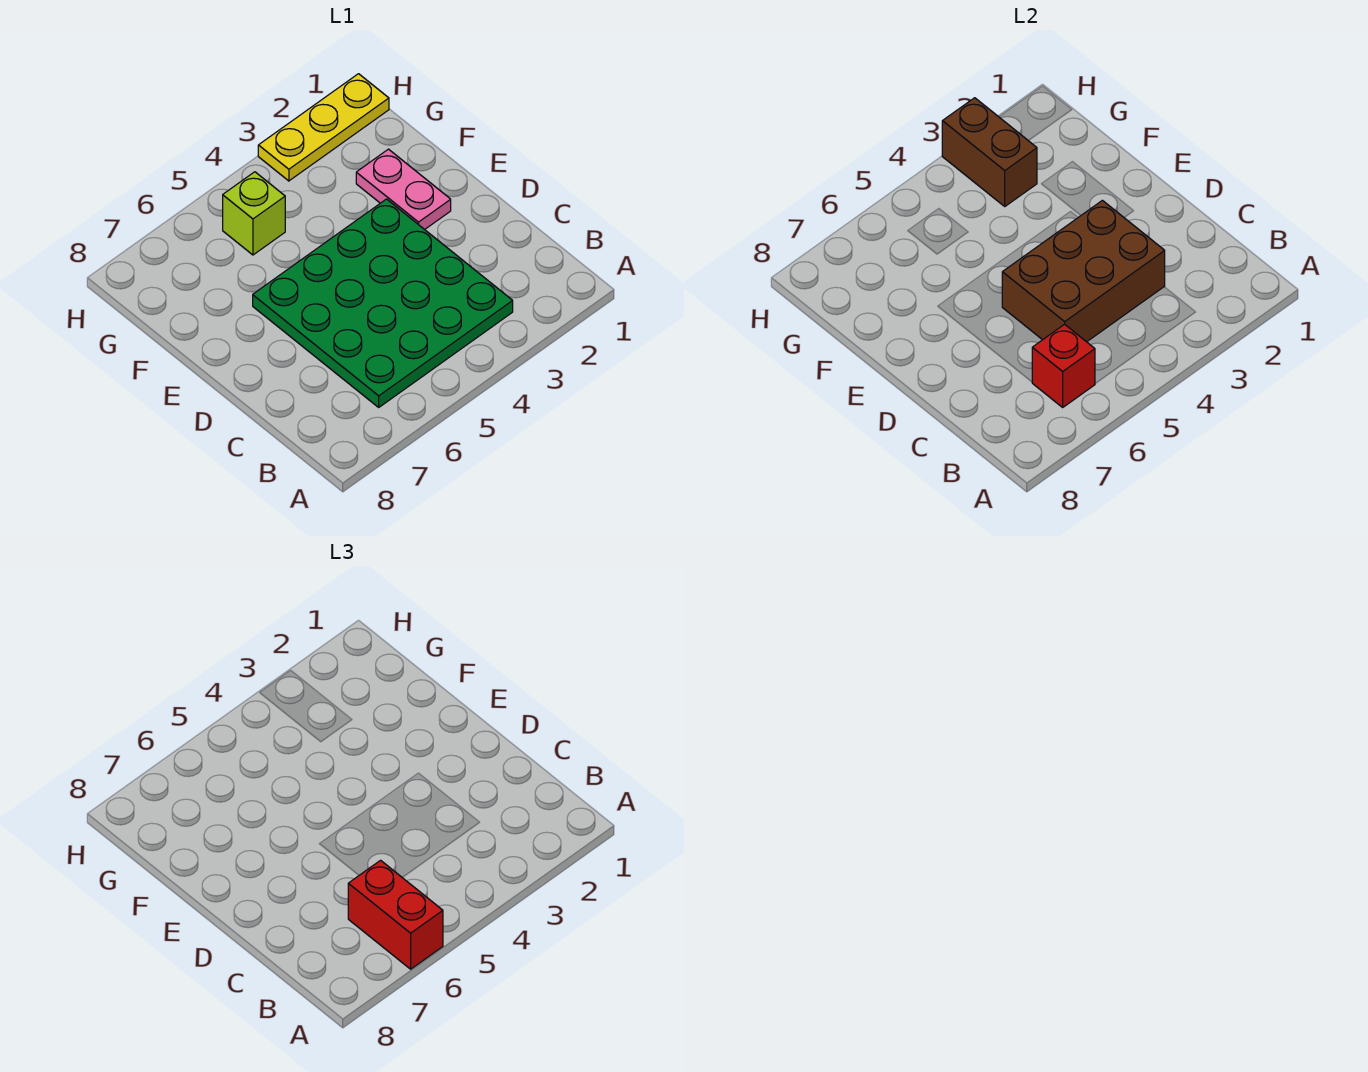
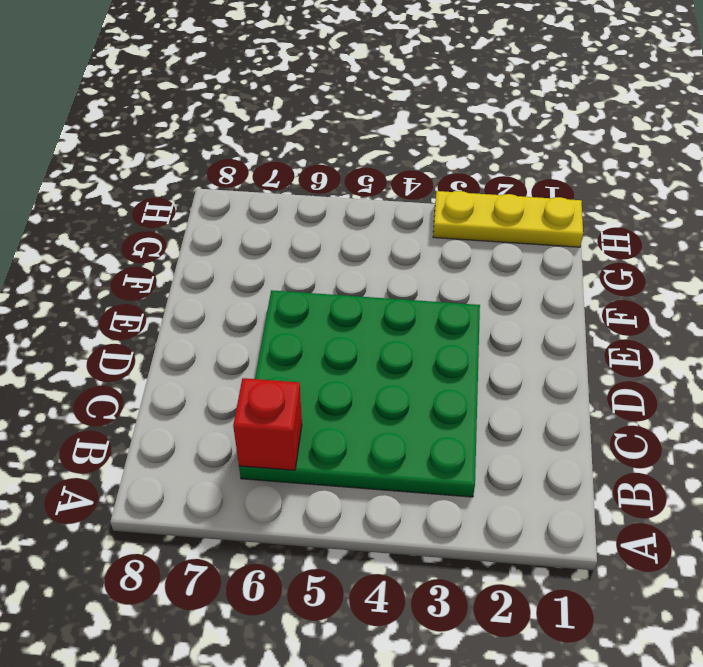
none -> pink plate E2:F2 level 1
none -> lime brick G5 level 1

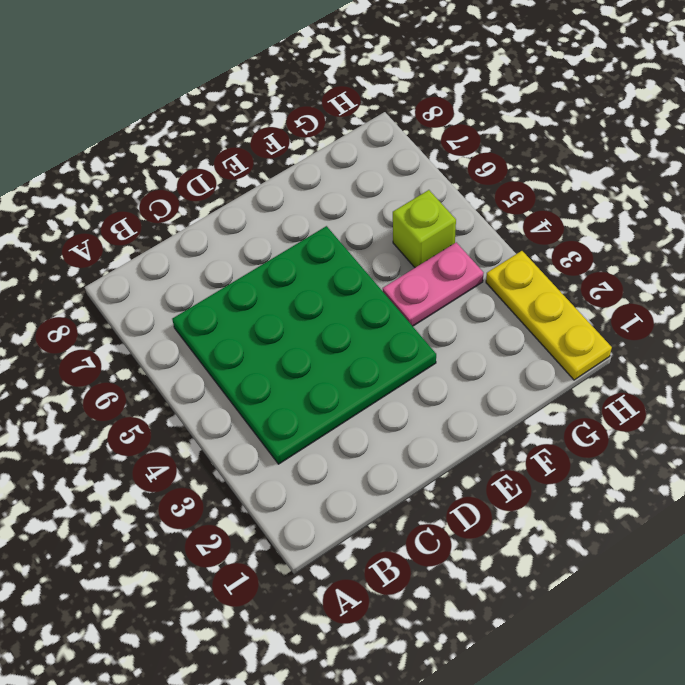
pink plate F4:G4 level 1 -> pink plate E2:F2 level 1
none -> red brick B6 level 2
none -> brown brick C3:D5 level 2

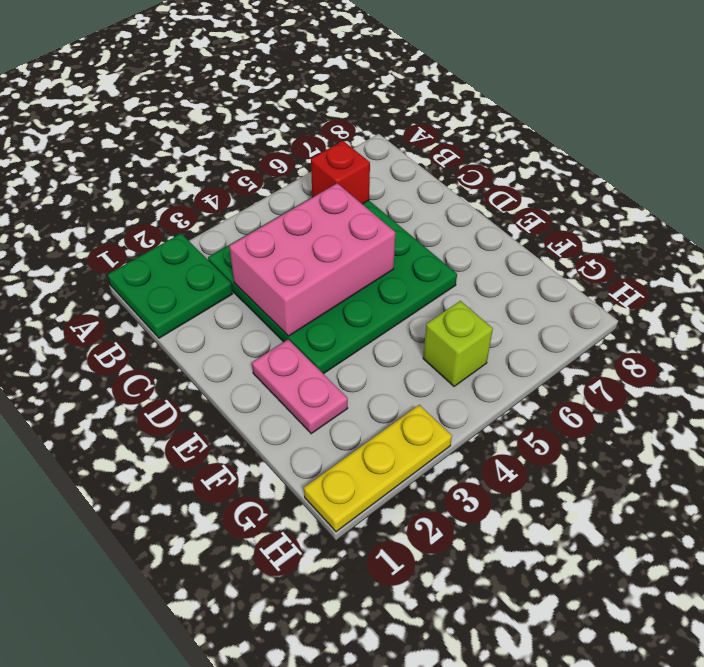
green plate A1:B2 level 1 -> none
pink brick C3:D5 level 2 -> brown brick C3:D5 level 2
none -> brown brick G3:H3 level 2
none -> red brick A6:B6 level 3

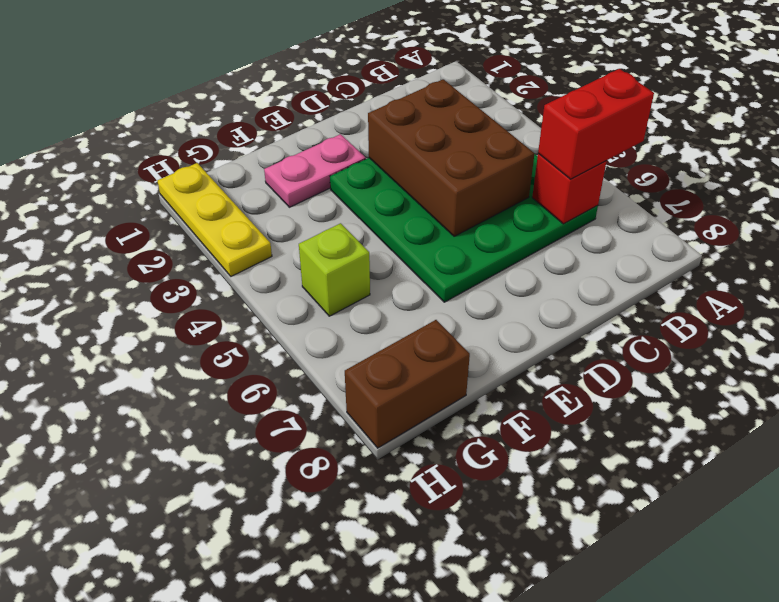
brown brick G8:H8 level 1 -> brown brick G3:H3 level 2

